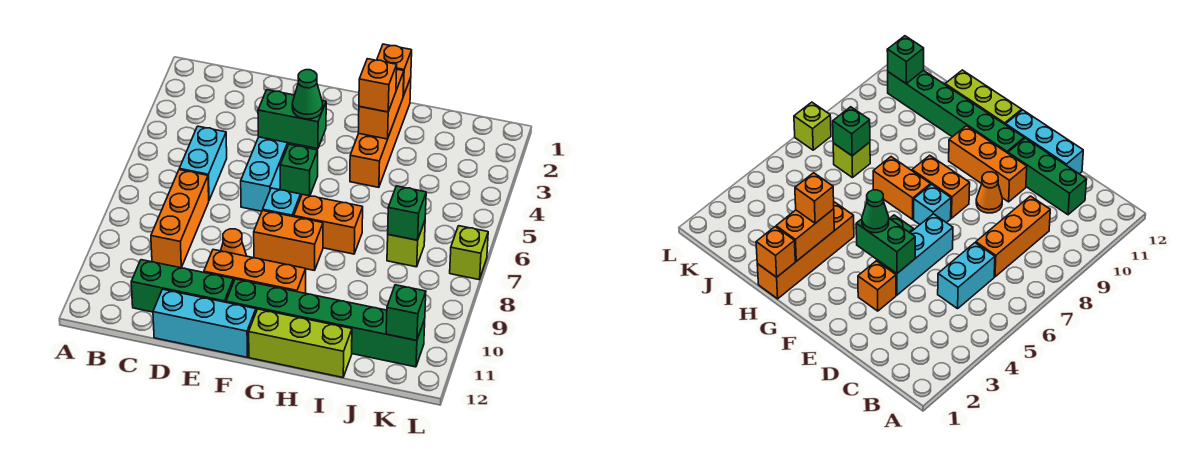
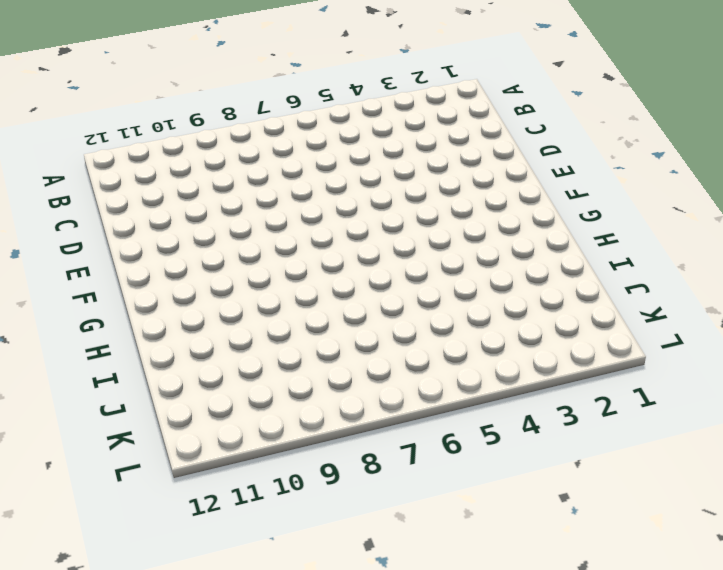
none -> cyan brick C5:C6 level 1
none -> orange brick C7:C9 level 1
none -> green brick C11:E11 level 1

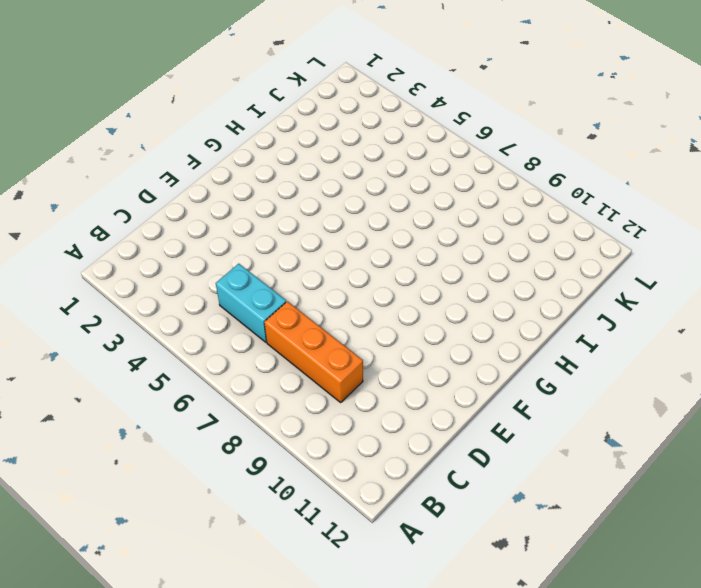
none -> green brick C11:E11 level 1
none -> cyan brick D12:F12 level 1
none -> orange brick E3 level 1

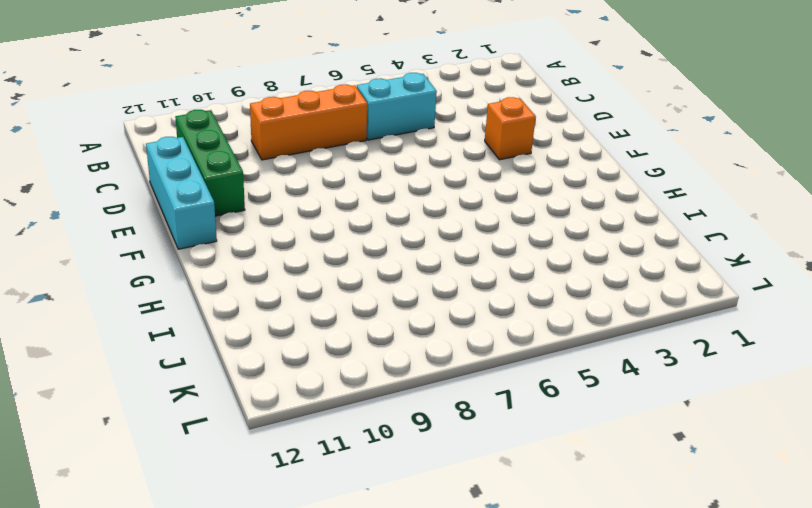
none -> cyan brick E4:E6 level 1
none -> orange cone E9 level 1
none -> orange brick E10:G10 level 1

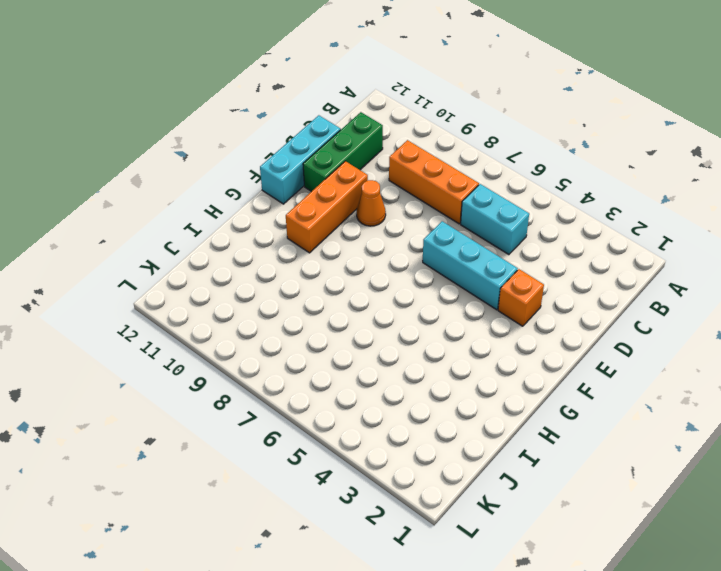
none -> green brick F5 level 1
none -> cyan brick F7 level 1
none -> orange brick F8:G8 level 1

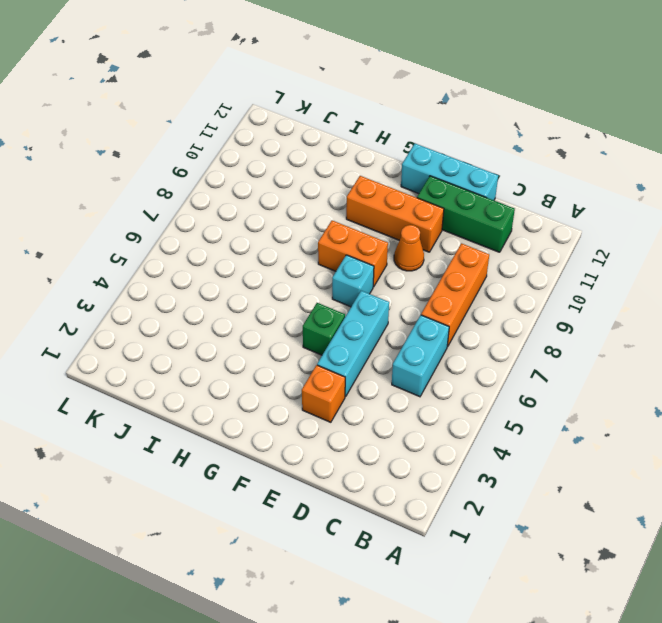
none -> green brick F11:K11 level 1
none -> orange brick G7:H7 level 1
none -> lime brick G12:I12 level 1

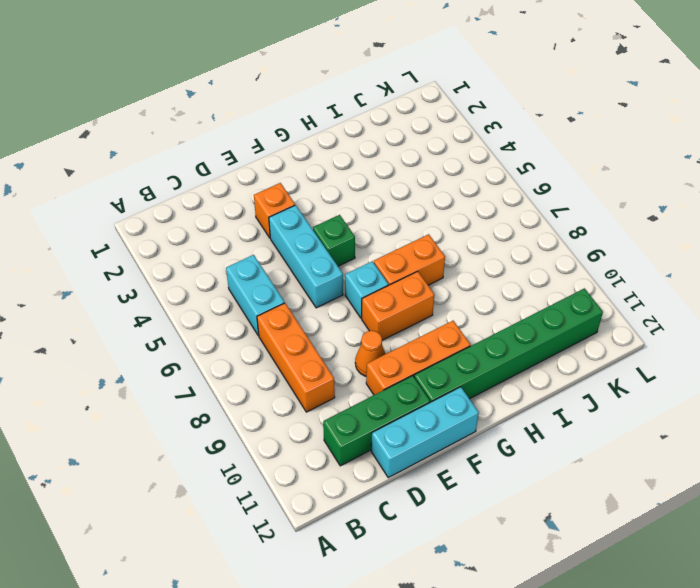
none -> lime brick G12:I12 level 1
none -> orange brick H1:H4 level 1
none -> lime brick J7 level 1

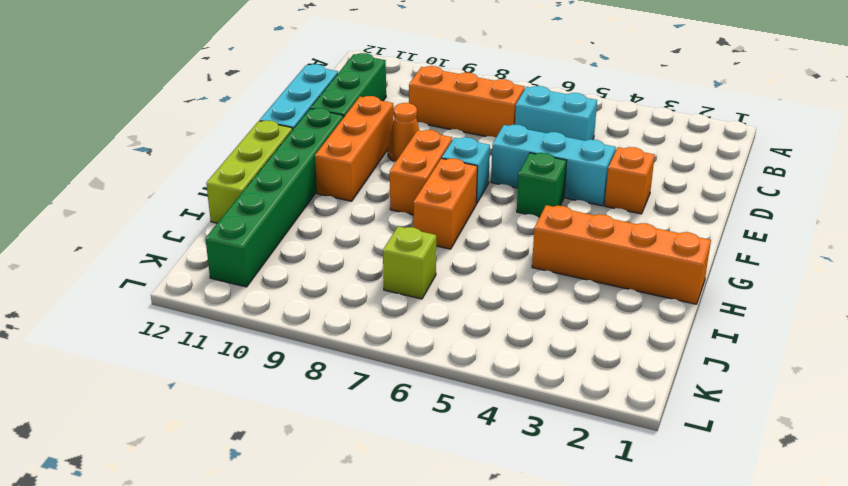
none -> lime brick L7 level 1
none -> green brick E4:F4 level 2
none -> orange brick H1 level 2

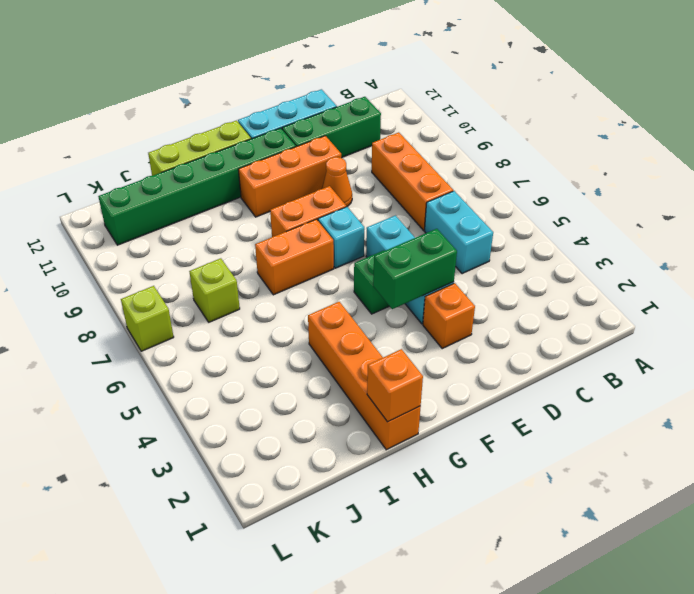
none -> orange brick H2:H3 level 2
none -> green brick J7 level 2
none -> green brick K11 level 2

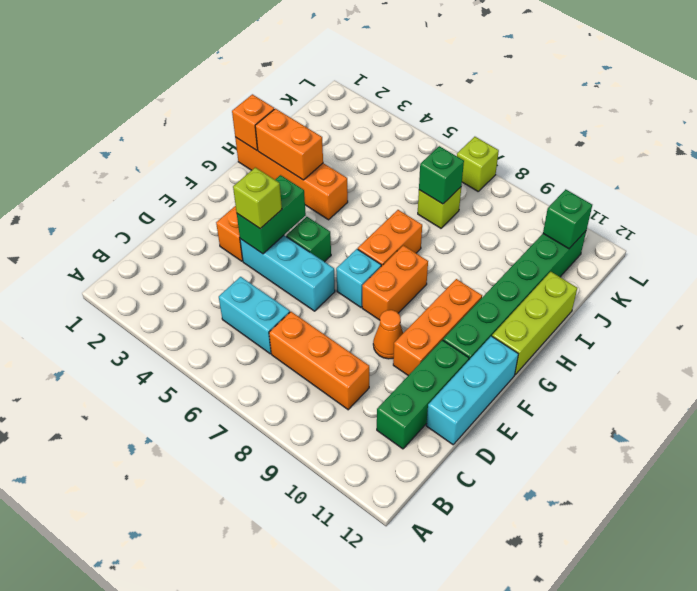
lime brick E4 level 3 -> none
none -> green cone F4 level 3
none -> orange brick H3 level 3

